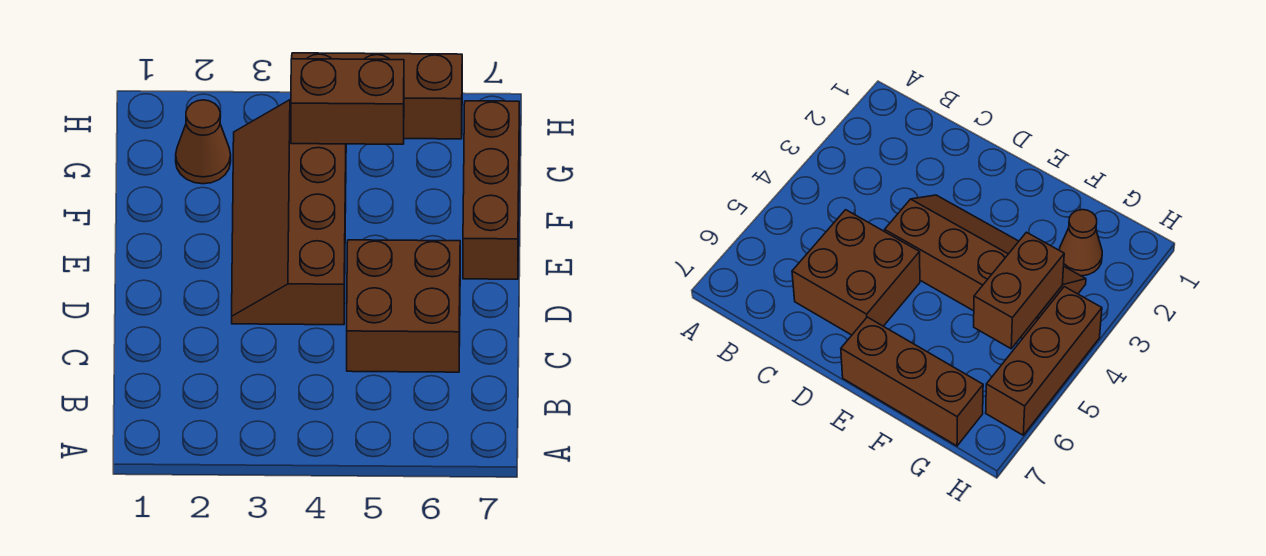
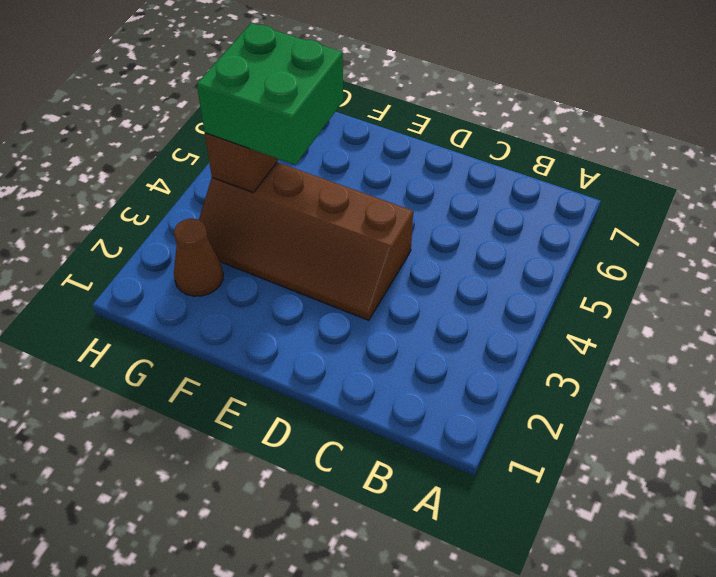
green brick F4:G5 level 3 -> none
none -> brown brick C5:D6 level 1
none -> brown brick E7:G7 level 1

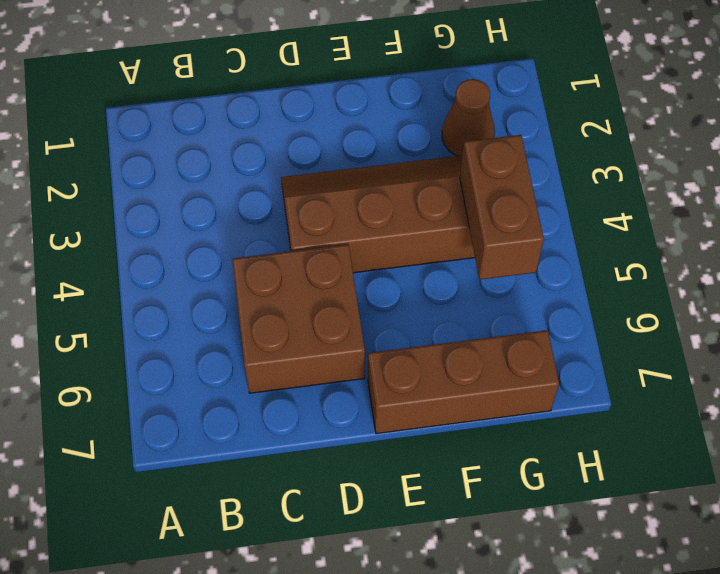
none -> brown brick H4:H6 level 1

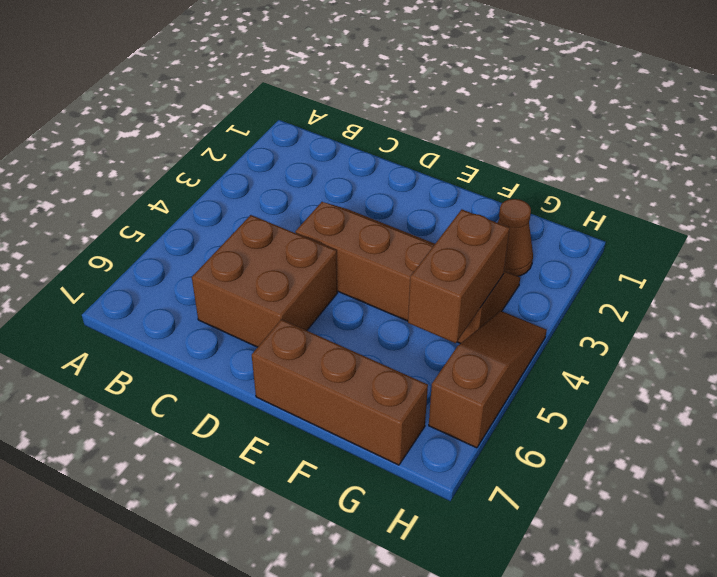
brown slope H4:H6 level 1 top 6 -> brown brick H4:H6 level 1

